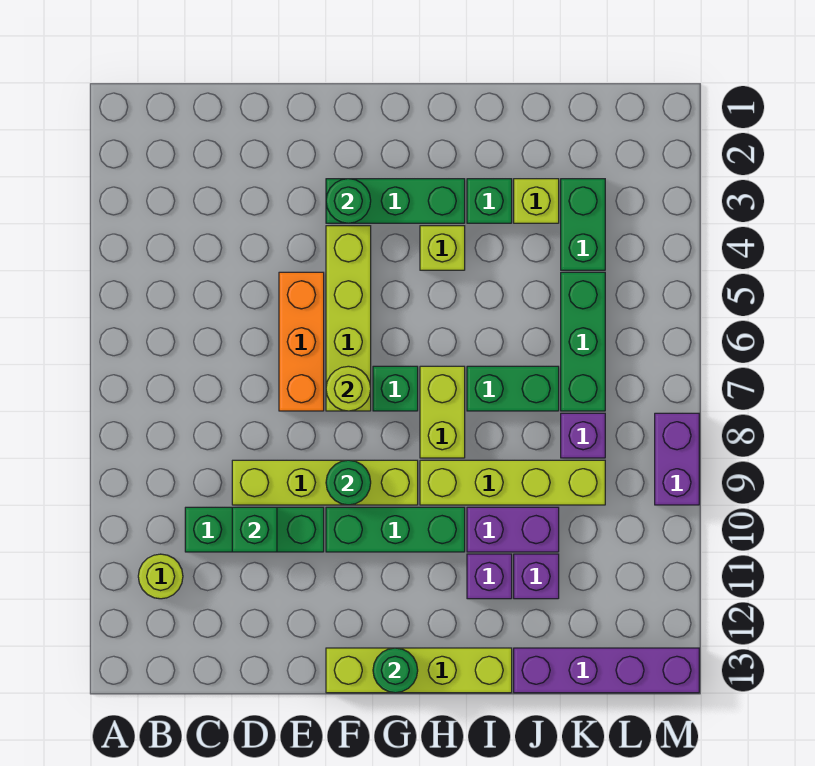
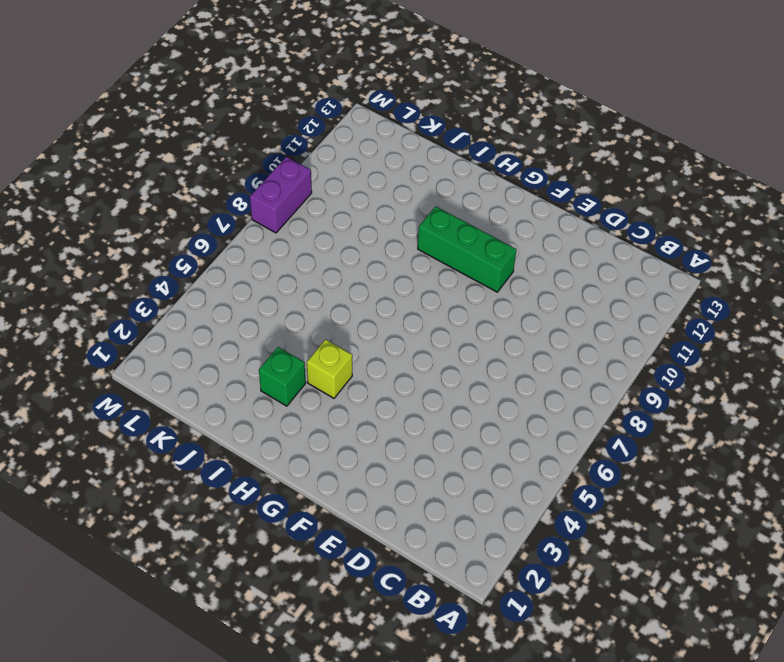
none -> lime round brick B11 level 1
none -> green brick C10:E10 level 1
none -> lime brick D9:G9 level 1

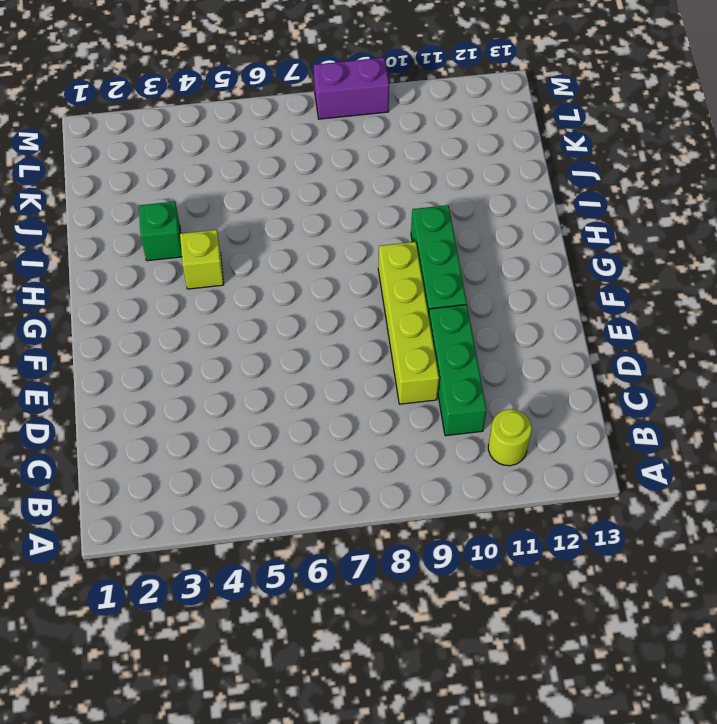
none -> orange brick E5:E7 level 1
none -> green brick F3:H3 level 1
none -> lime brick F4:F7 level 1

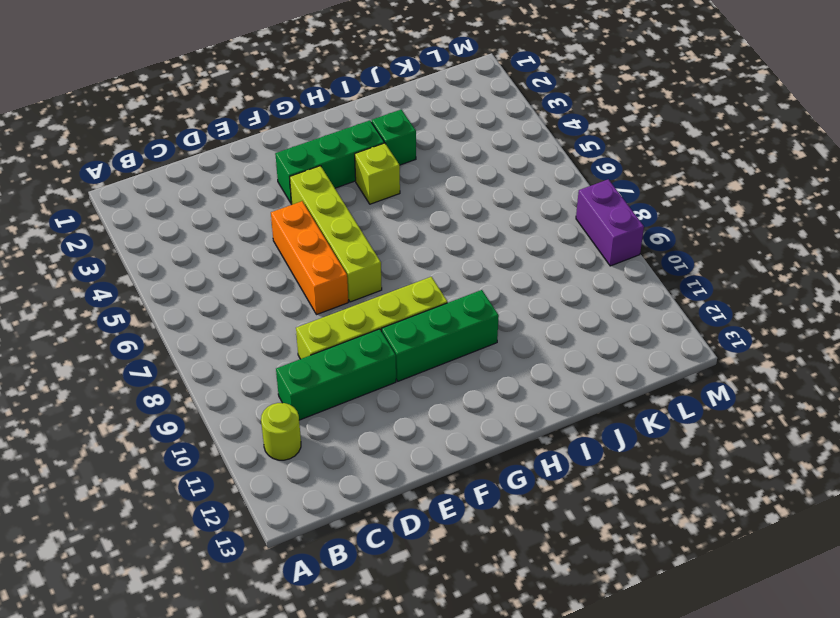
none -> lime brick F13:I13 level 1
none -> green brick G7 level 1
none -> lime brick H7:H8 level 1

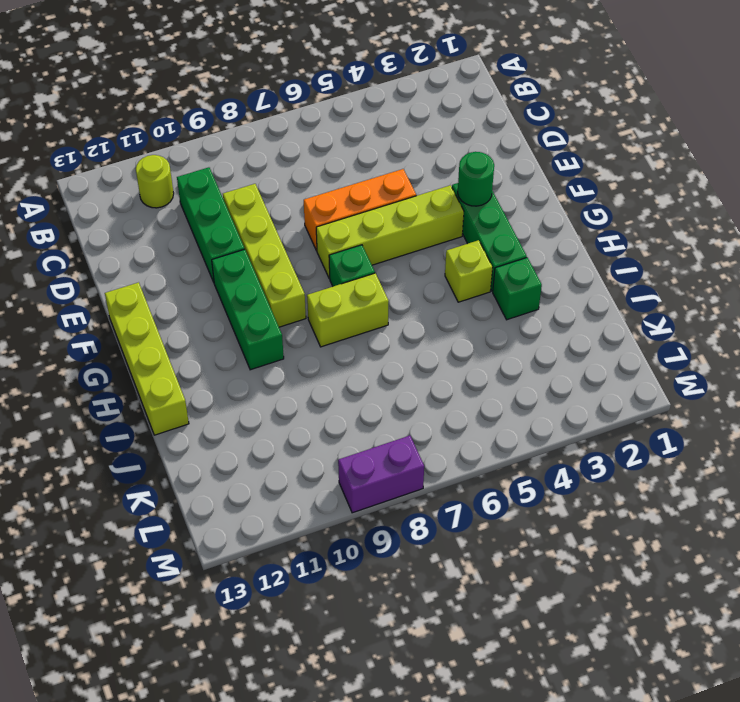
none -> lime brick H9:K9 level 1
none -> green brick I7:J7 level 1
none -> purple brick I10:J10 level 1

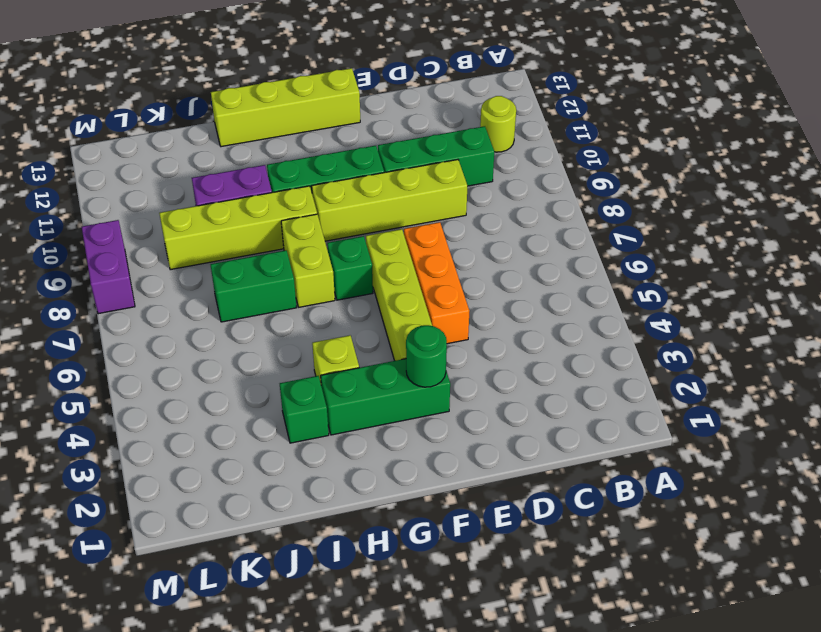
none -> purple brick I11 level 1
none -> lime brick J3 level 1
none -> purple brick J11 level 1

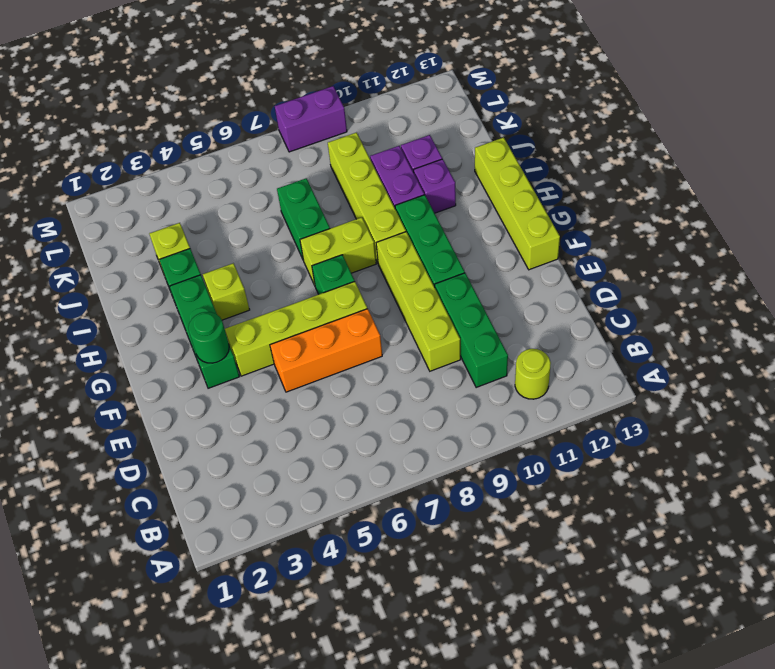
none -> purple brick J13:M13 level 1
none -> green brick K3:K4 level 1
none -> green brick K5:K7 level 1

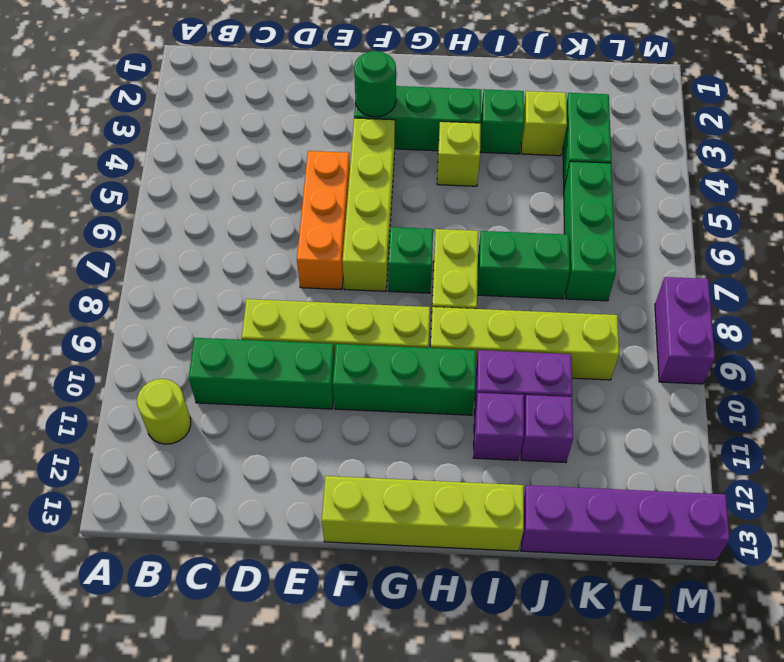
none -> purple brick K8 level 1
none -> green brick D10 level 2
none -> lime round brick F7 level 2

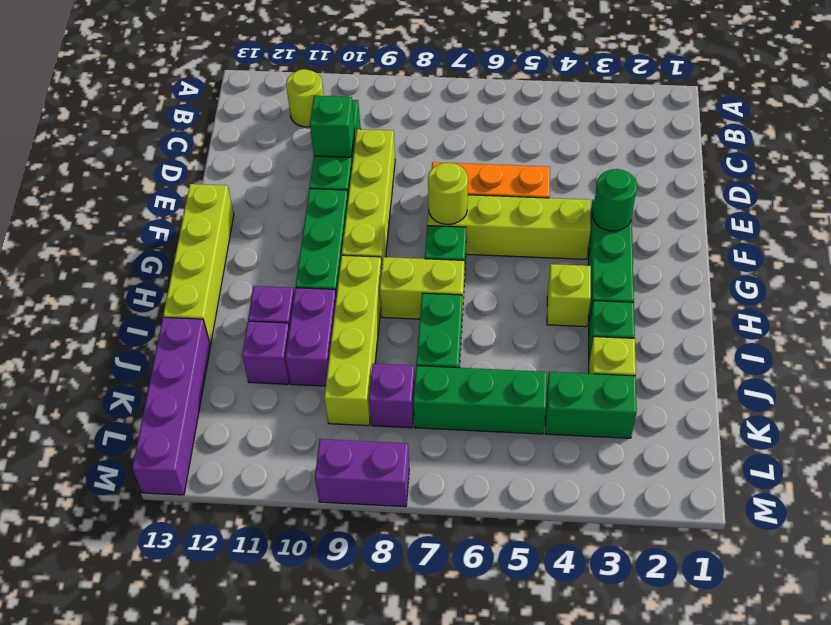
none -> green round brick F9 level 2
none -> green round brick G13 level 2

